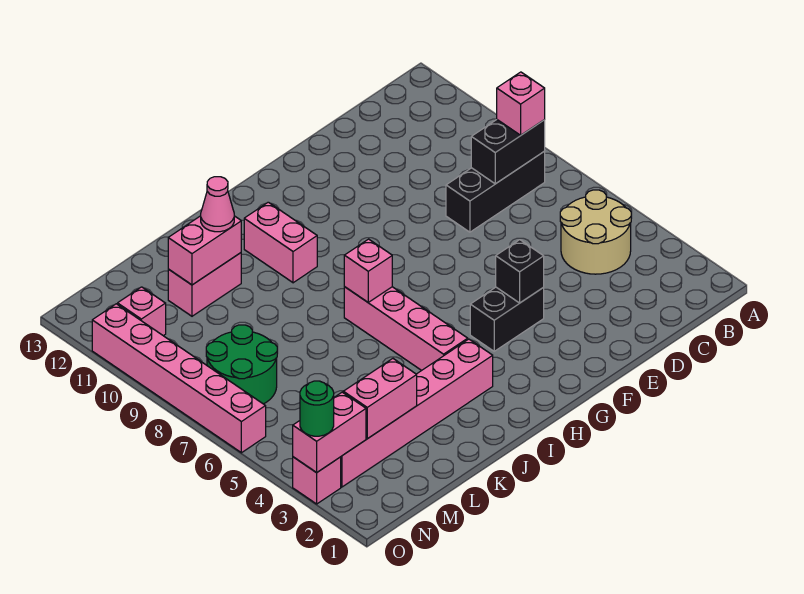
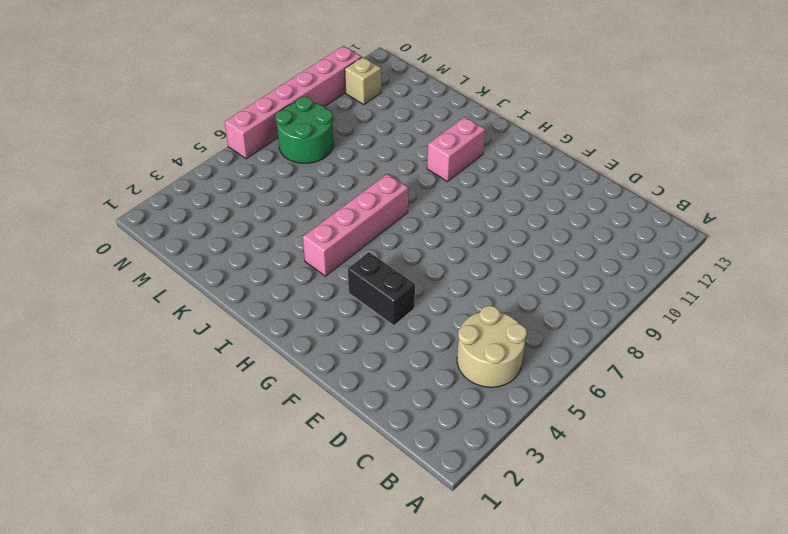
tan brick N11 level 1 -> pink brick N11 level 1
none -> black brick B8:D8 level 1
none -> pink brick I3:N3 level 1
none -> pink brick K11:L11 level 1

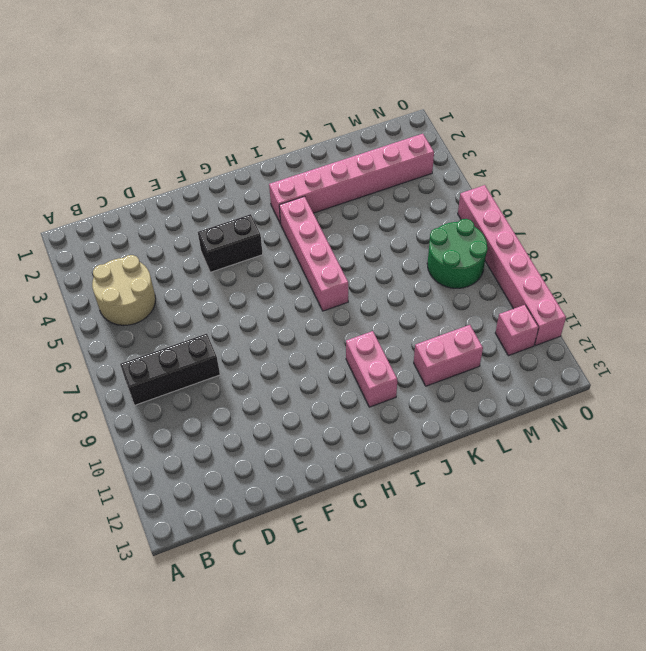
none -> pink brick O3 level 1
none -> black brick B8:C8 level 2
none -> black brick F4 level 2

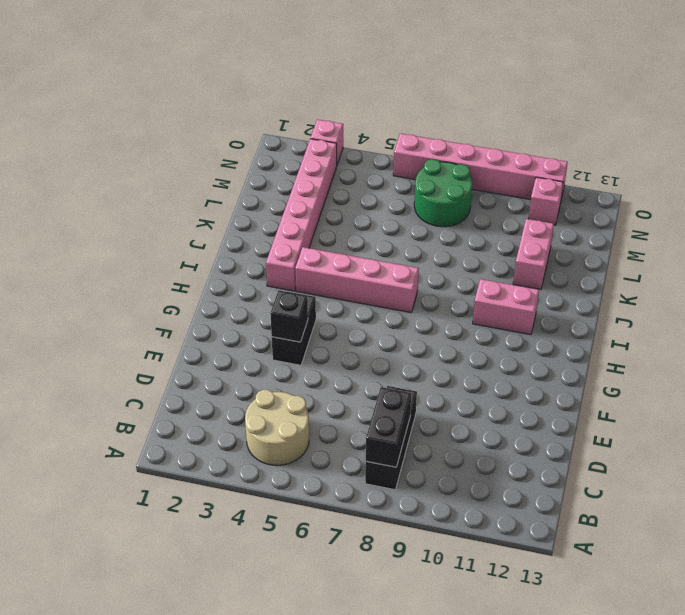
none -> pink brick I7 level 2
none -> pink brick K11:L11 level 2
none -> pink brick L3:M3 level 2

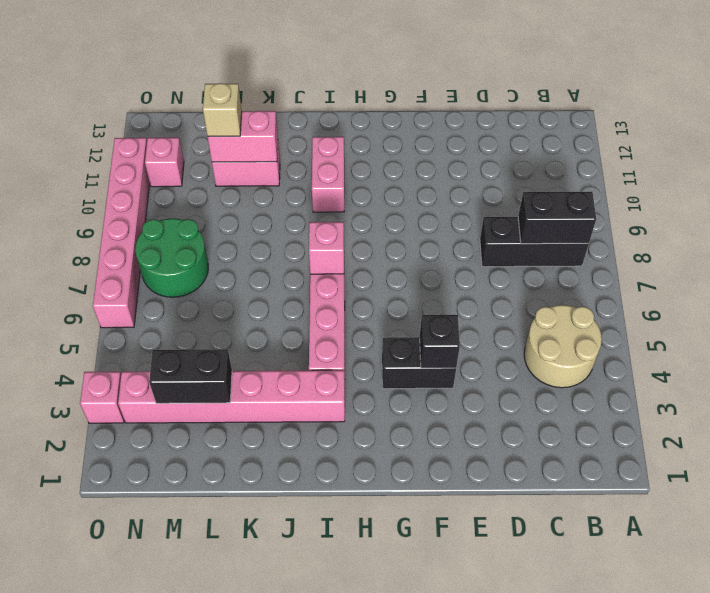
black brick L3:M3 level 2 -> pink brick L3:M3 level 2
tan brick L11 level 3 -> none
none -> pink brick N3:O3 level 2
none -> pink brick B8 level 3
none -> pink cone K11 level 3

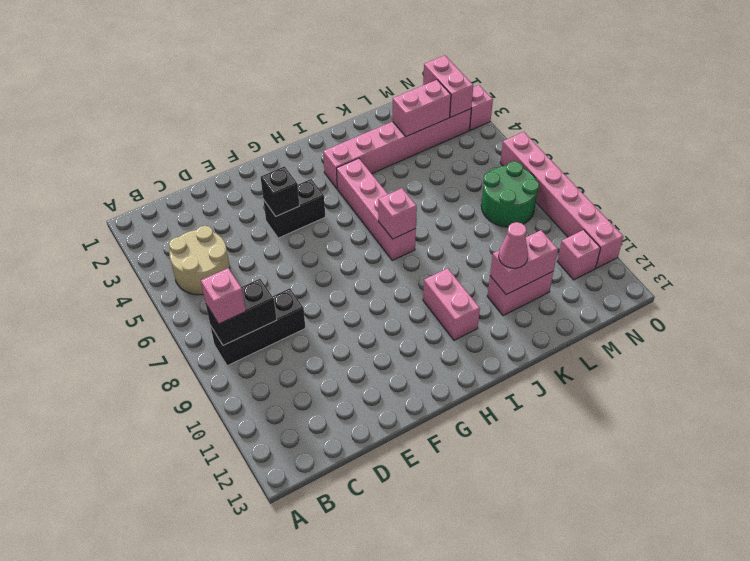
pink brick N2:N3 level 2 -> pink brick N3:O3 level 2
none -> green round brick O3 level 3

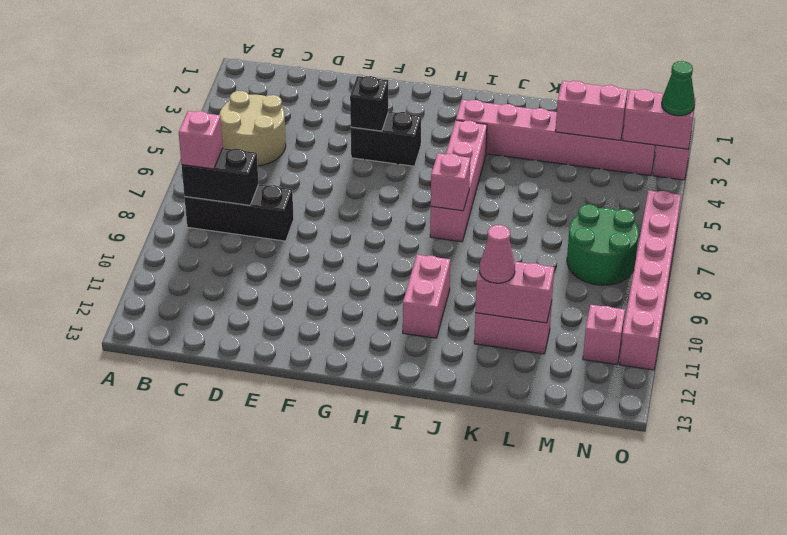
green cone O3 level 3 -> green round brick O3 level 3

